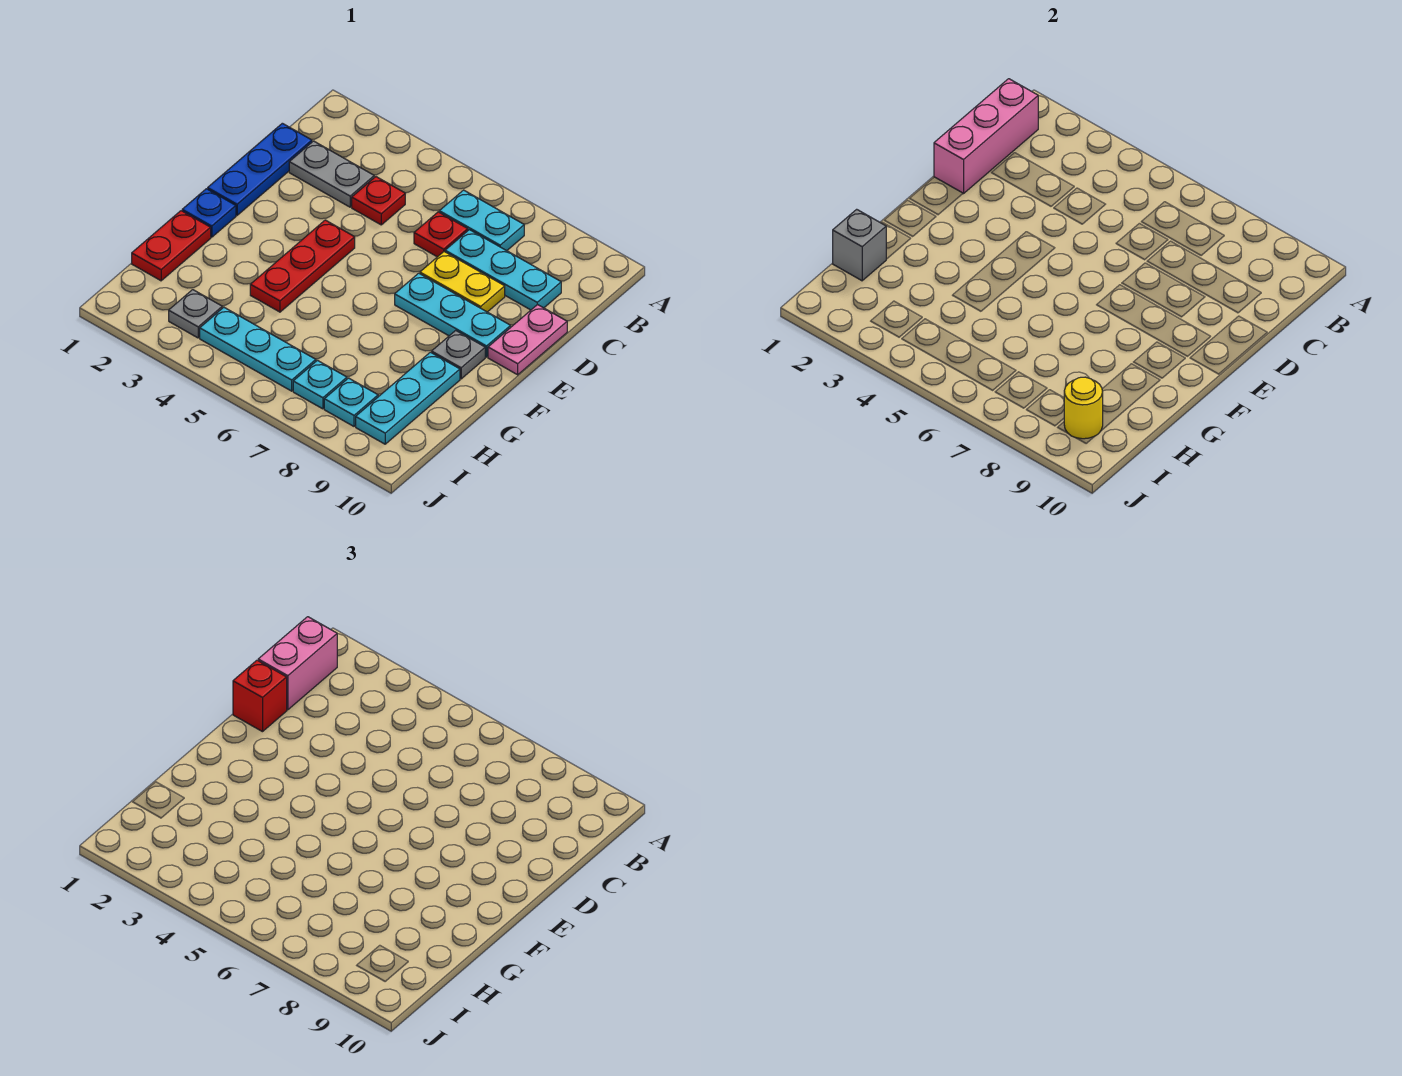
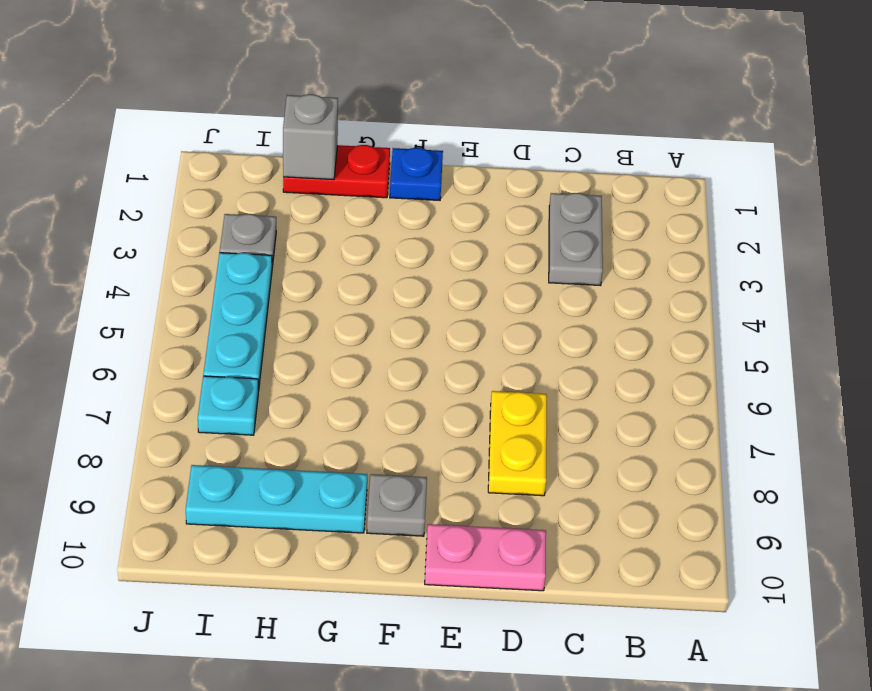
none -> cyan plate B6:B7 level 1
none -> blue plate C1:E1 level 1
none -> red plate C4 level 1

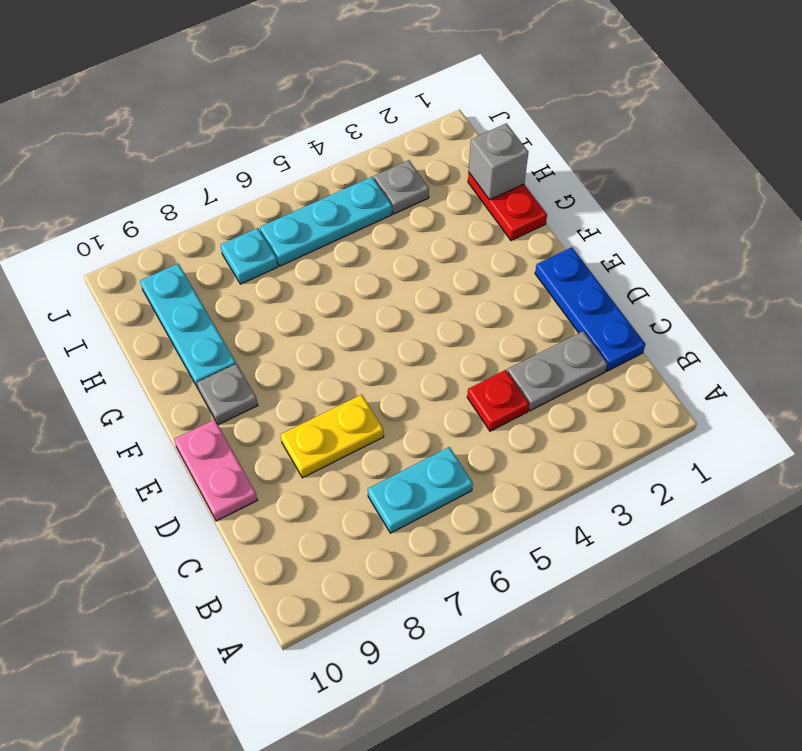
none -> red plate C6 level 1
none -> cyan plate C7:C9 level 1
none -> red plate E4:G4 level 1

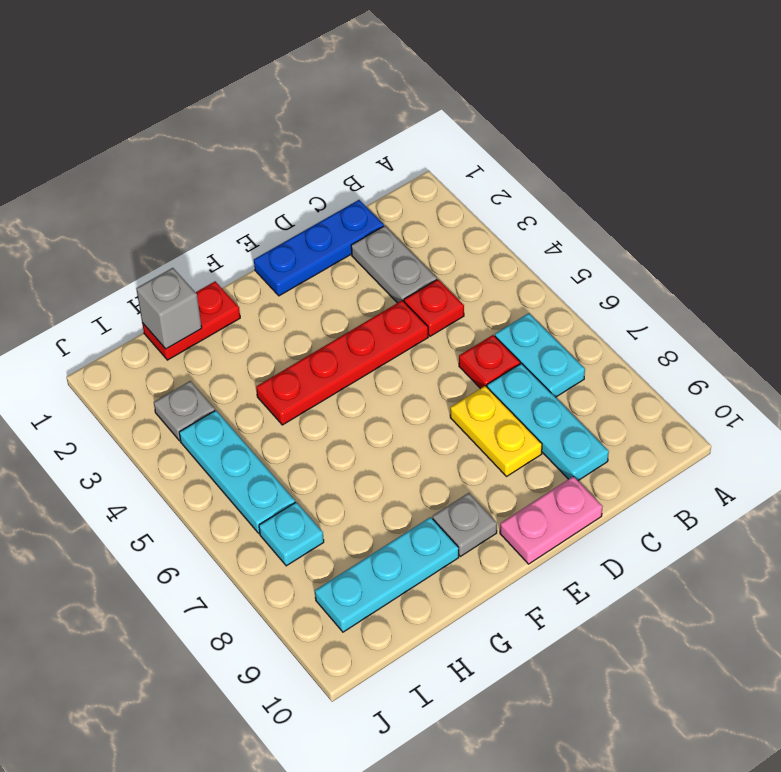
red plate D4:G4 level 1 -> red plate E4:G4 level 1
none -> cyan plate E7:E9 level 1
none -> blue plate F1 level 1
none -> cyan plate I8 level 1

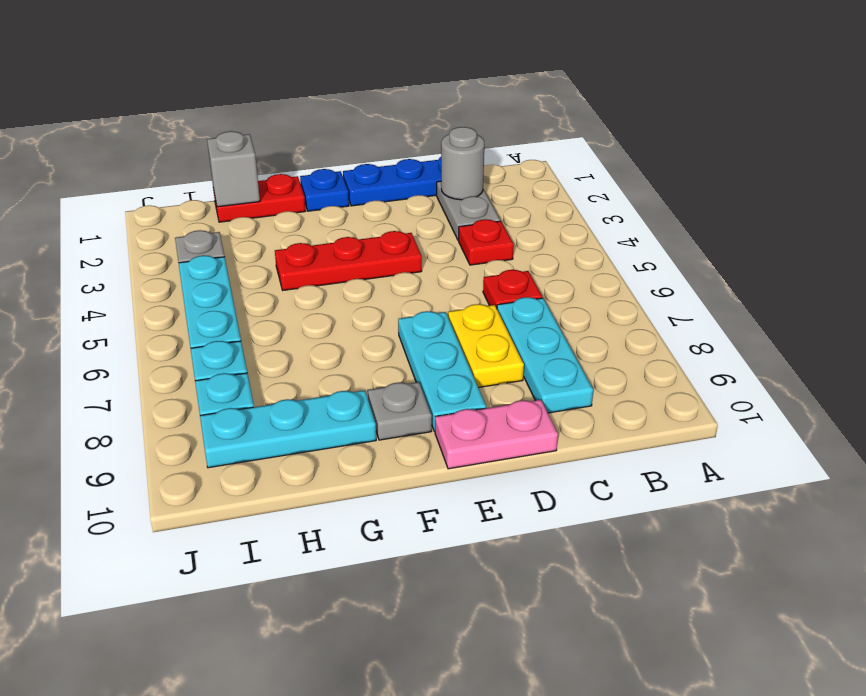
grey round brick C2 level 2 -> none
none -> cyan plate B6:B7 level 1
none -> pink brick B1:D1 level 2
none -> yellow round brick I9 level 2

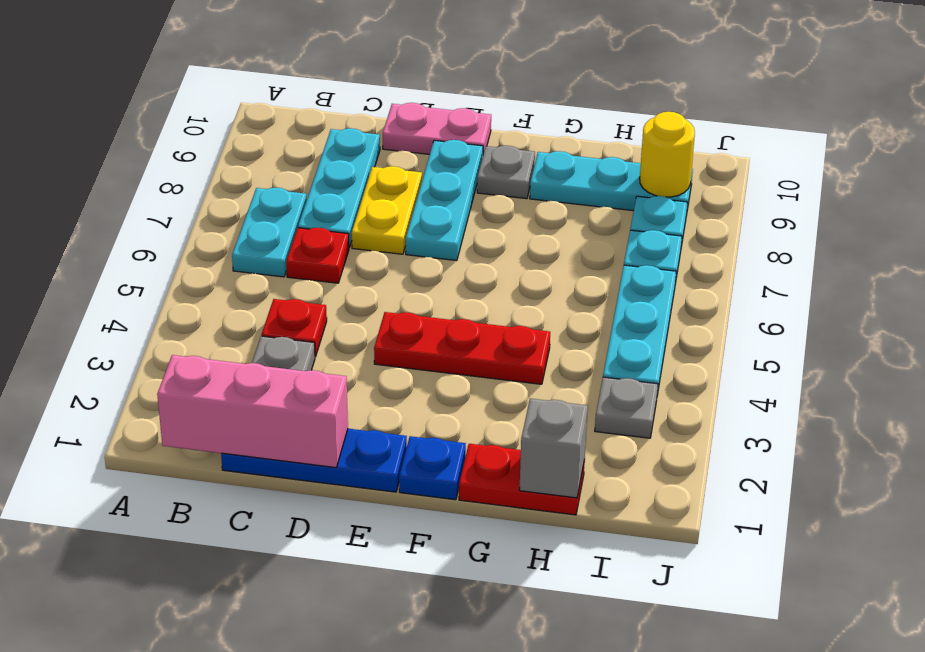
none -> pink brick B1:C1 level 3
none -> red brick D1 level 3

